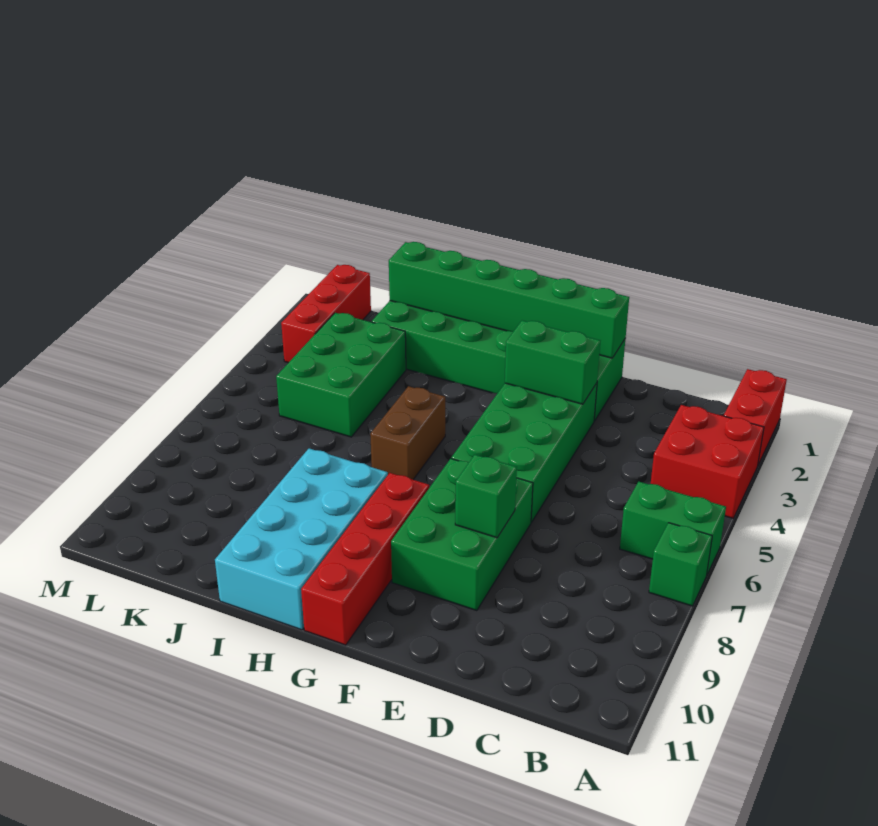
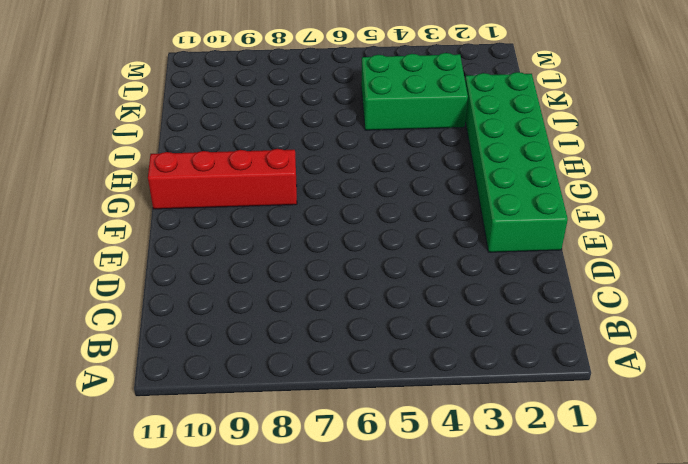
none -> red brick A1:A2 level 1
none -> red brick A3:B4 level 1
none -> green brick A6:B6 level 1

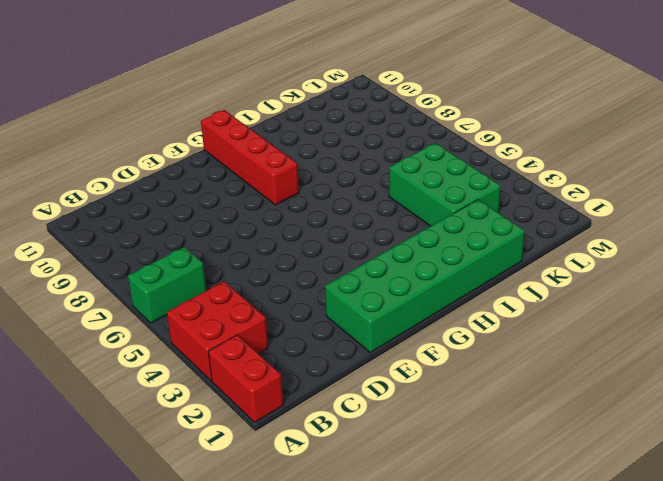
none -> green brick A7 level 1
none -> green brick E3:F6 level 1
none -> green brick E7:F9 level 1

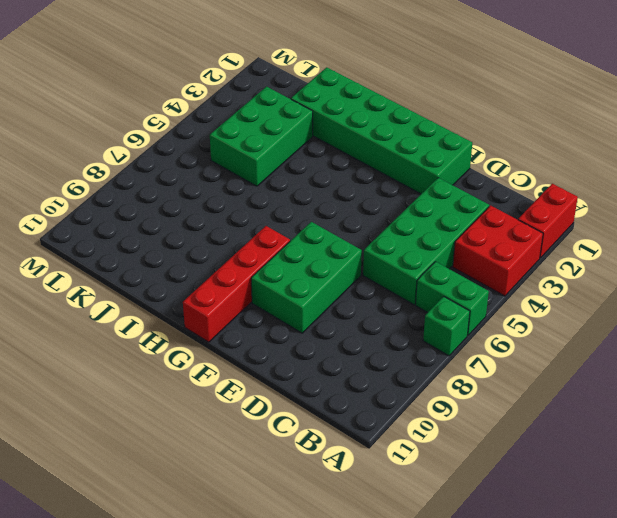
green brick C3:D6 level 1 -> green brick E3:F6 level 1
none -> brown brick H5:H6 level 1
none -> cyan brick H8:I11 level 1
none -> red brick L1:L3 level 1

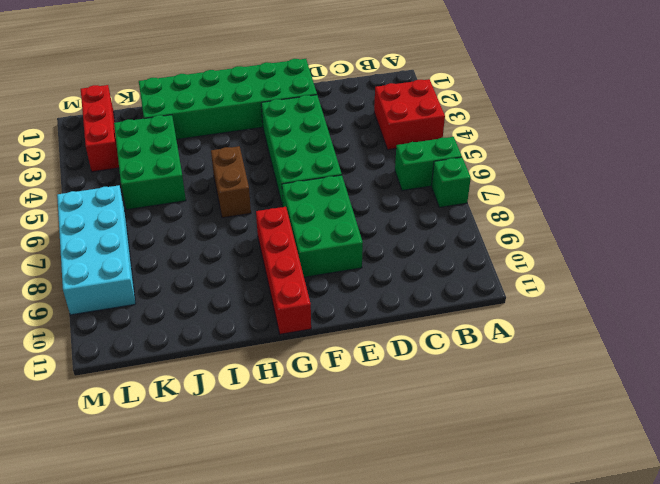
cyan brick L6:M9 level 1 -> cyan brick H8:I11 level 1
none -> red brick A1:A2 level 1
none -> green brick E1:J1 level 2
none -> green brick E3:F3 level 2

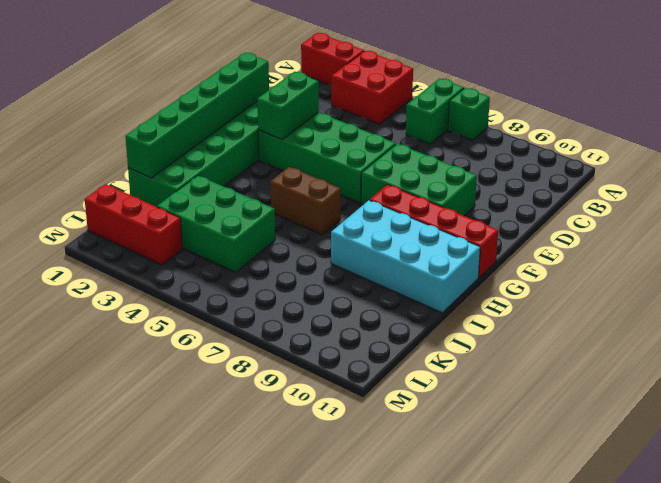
none -> green brick E8 level 2

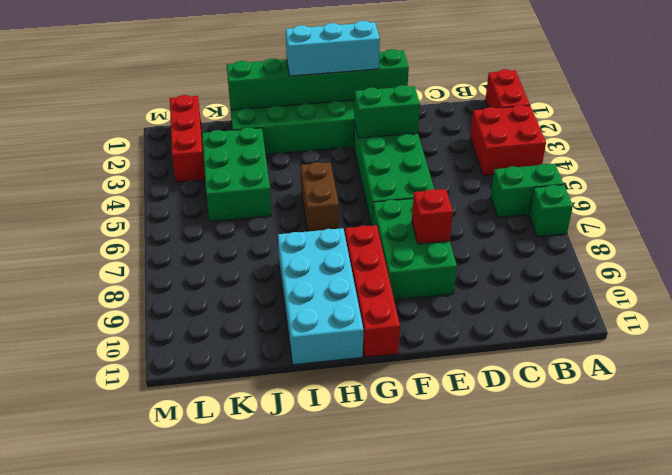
red brick E8 level 2 -> green brick E8 level 2
cyan brick F1:H1 level 3 -> none

